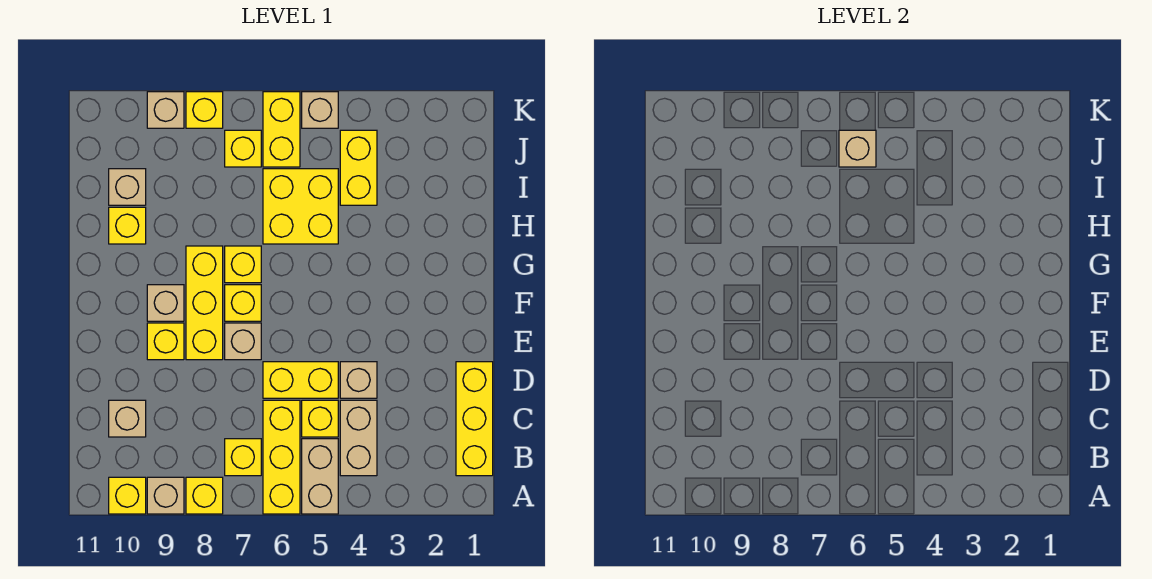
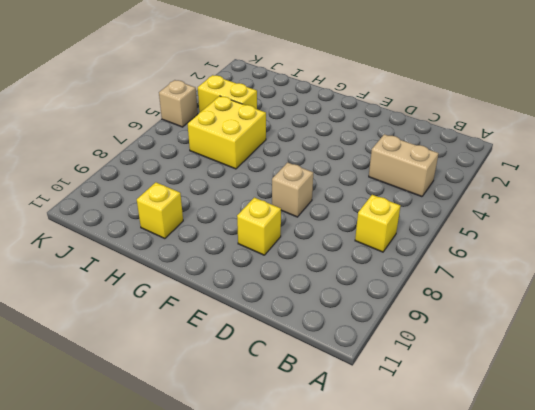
none -> tan brick A5:B5 level 1
none -> yellow brick A6:C6 level 1
none -> yellow brick A8 level 1

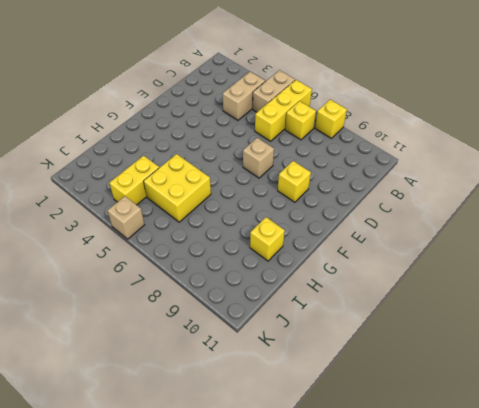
none -> tan brick A9 level 1
none -> yellow brick A10 level 1
none -> yellow brick B1:D1 level 1

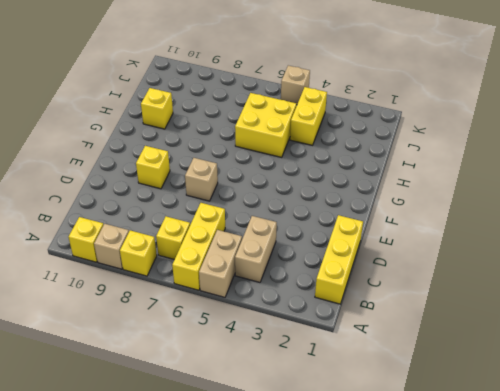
none -> yellow brick C5 level 1
none -> tan brick C10 level 1
none -> tan brick D4 level 1

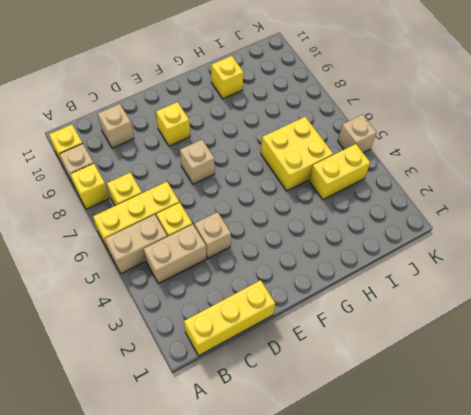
none -> yellow brick D5:D6 level 1
none -> yellow brick E8:G8 level 1
none -> yellow brick F7 level 1

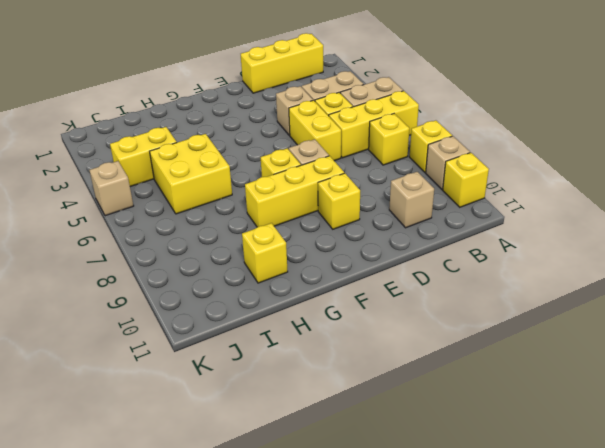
none -> tan brick F9 level 1
none -> yellow brick G7 level 1
none -> tan brick I10 level 1

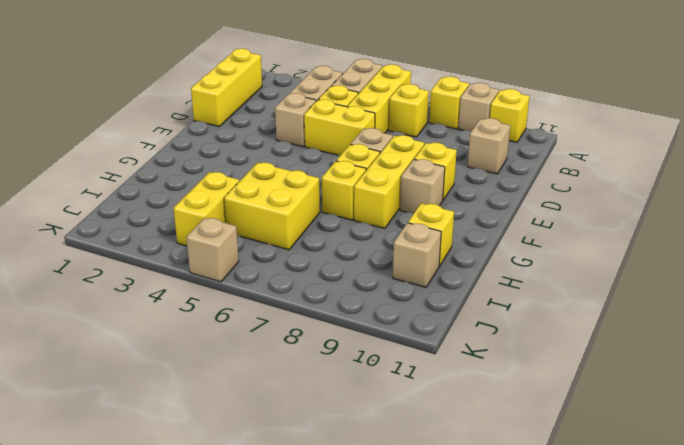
none -> yellow brick J6:K6 level 1
none -> yellow brick J7 level 1
none -> yellow brick K8 level 1

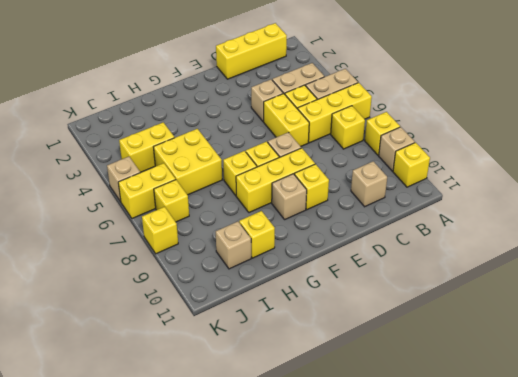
none -> tan brick K9 level 1
none -> tan brick J6 level 2

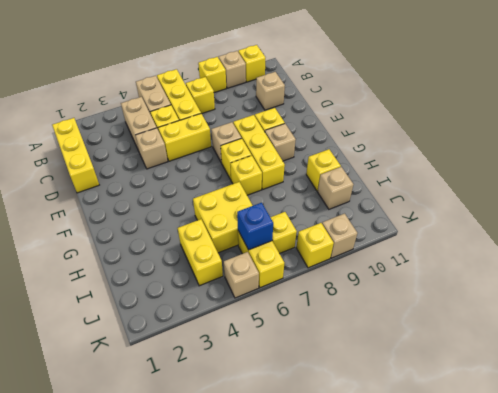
blue brick J6 level 2 -> tan brick J6 level 2

